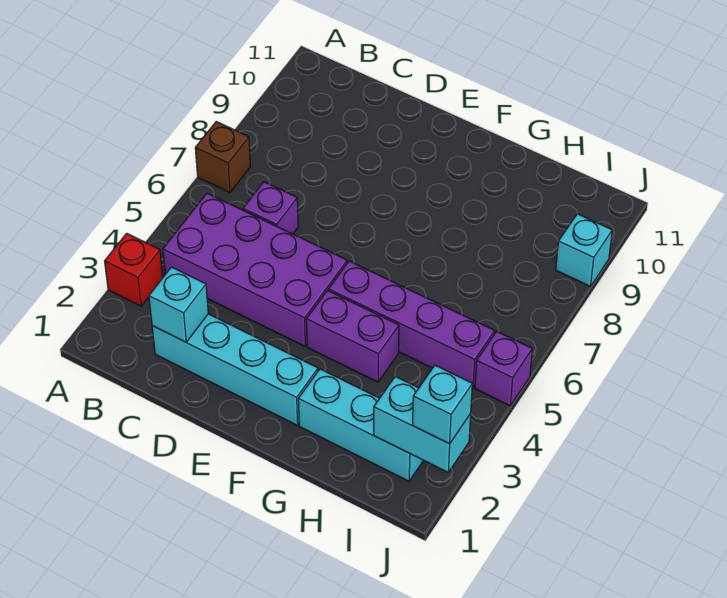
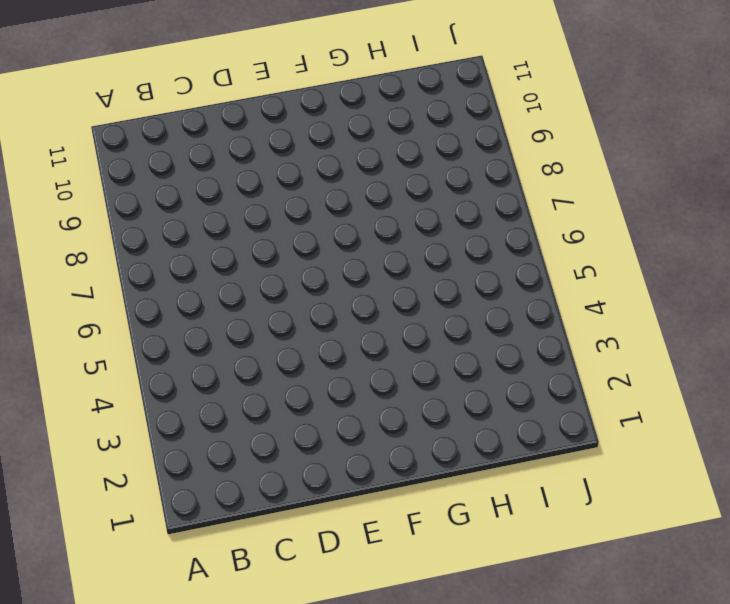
none -> red brick A3 level 1
none -> brown brick A7 level 1
none -> purple brick B4:E5 level 1

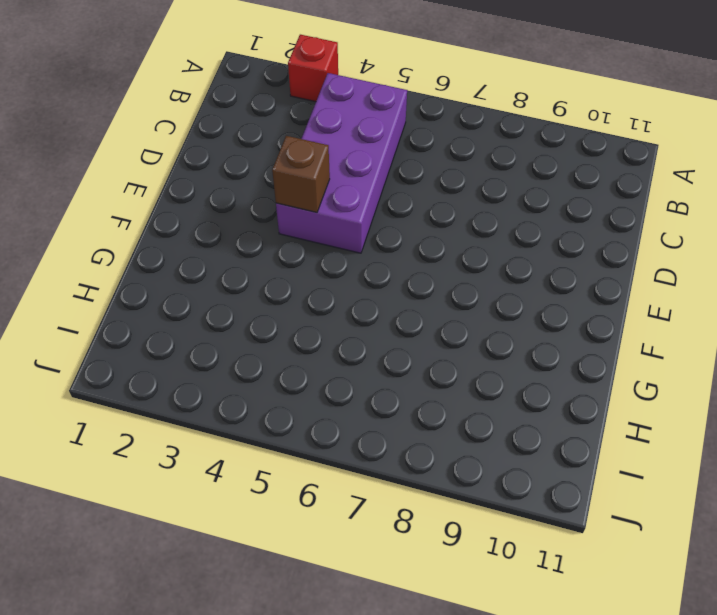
brown brick E4 level 2 -> brown brick A7 level 1
none -> cyan brick C2:F2 level 1
none -> purple brick C6 level 1
none -> purple brick F4:G4 level 1

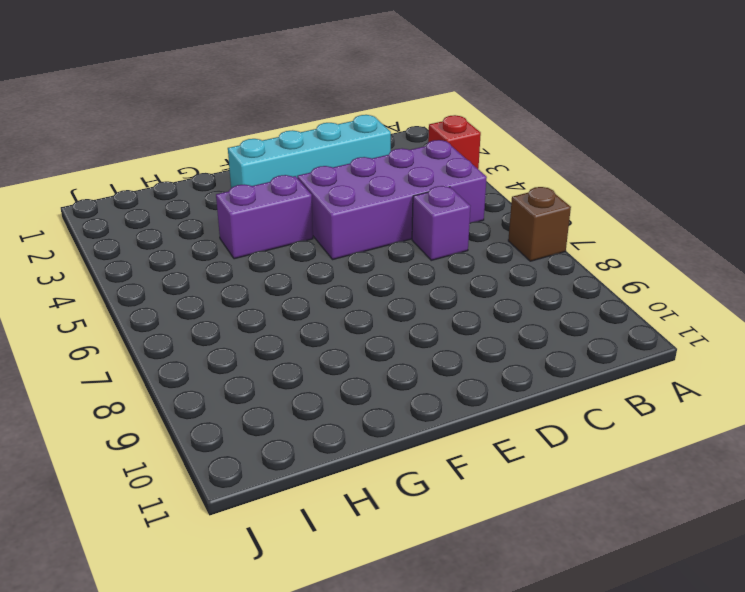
none -> purple brick F5:I5 level 1
none -> cyan brick G2:I2 level 1
none -> purple brick J5 level 1

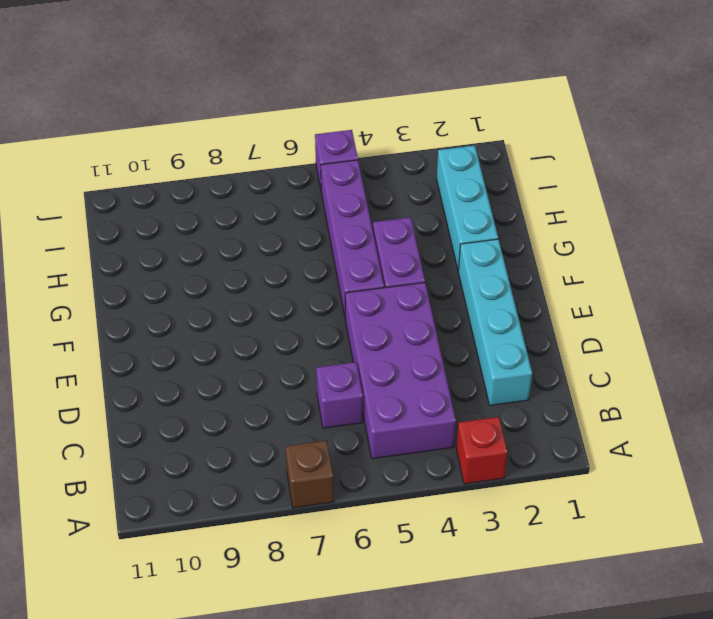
none -> cyan brick J9 level 1
none -> cyan brick C2 level 2
none -> cyan brick I2:J2 level 2

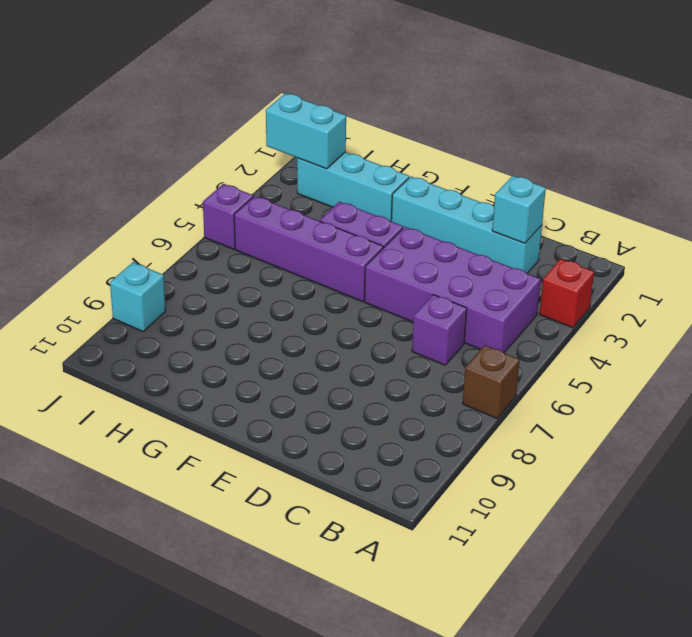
none -> cyan brick J2 level 3

